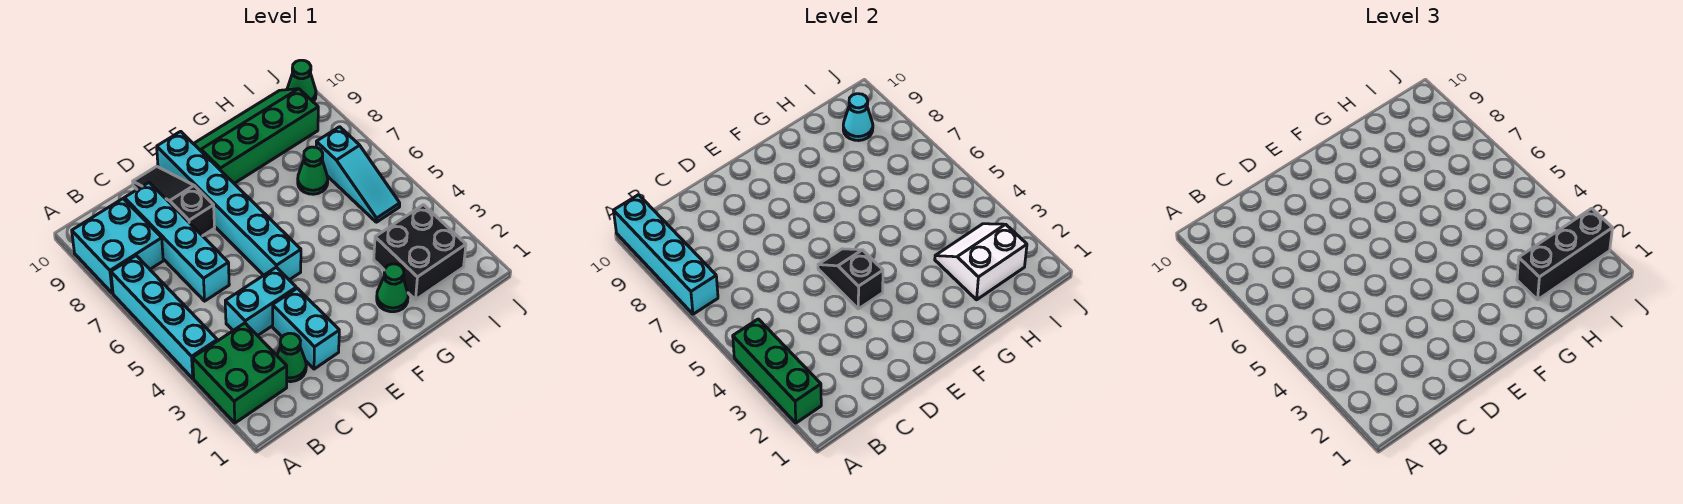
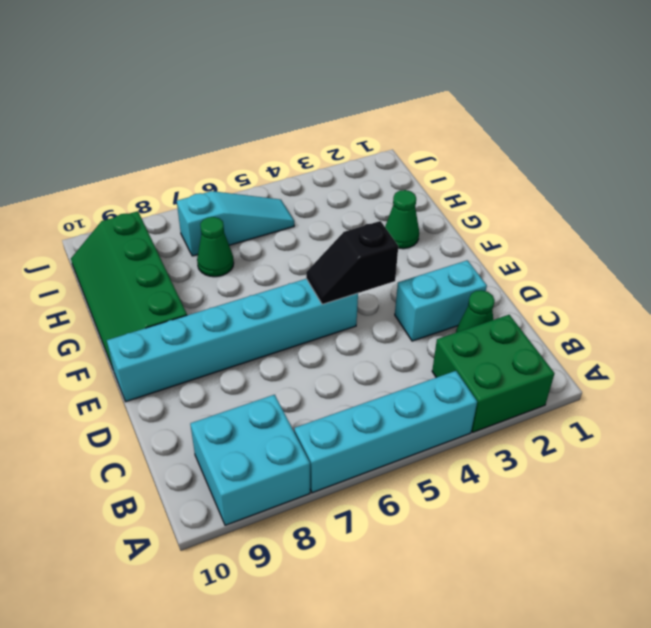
none -> cyan brick C4:D4 level 1
none -> cyan brick C6:C9 level 1
none -> black slope D8:D10 level 1 top 8

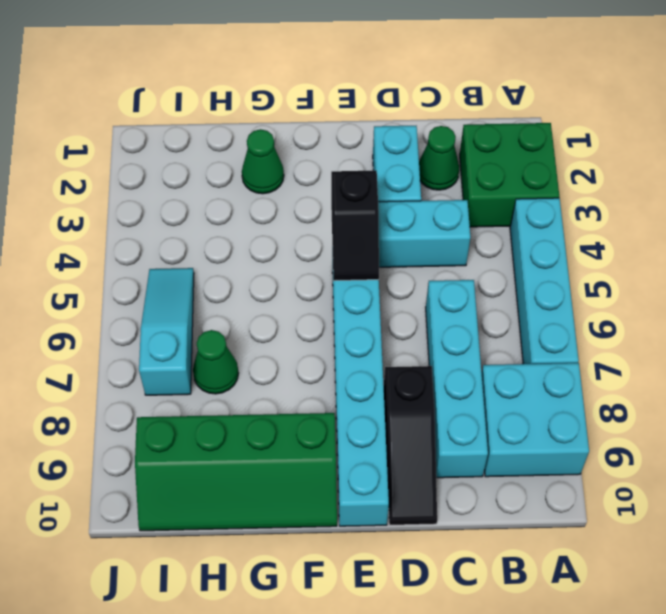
none -> black brick H2:I3 level 1
none -> green cone J10 level 1
none -> green brick A2:A4 level 2

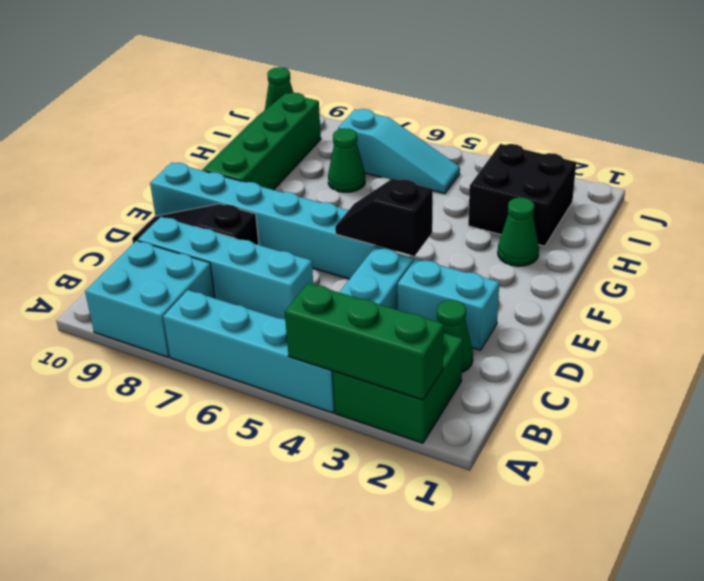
none -> cyan brick A7:A10 level 2
none -> white slope H2:I3 level 2 top 2
none -> cyan cone I9 level 2

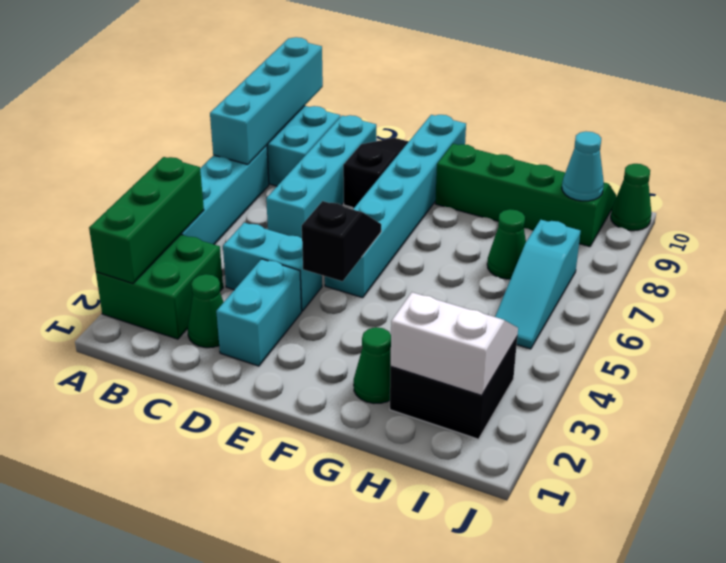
none -> black brick H2:J2 level 3

